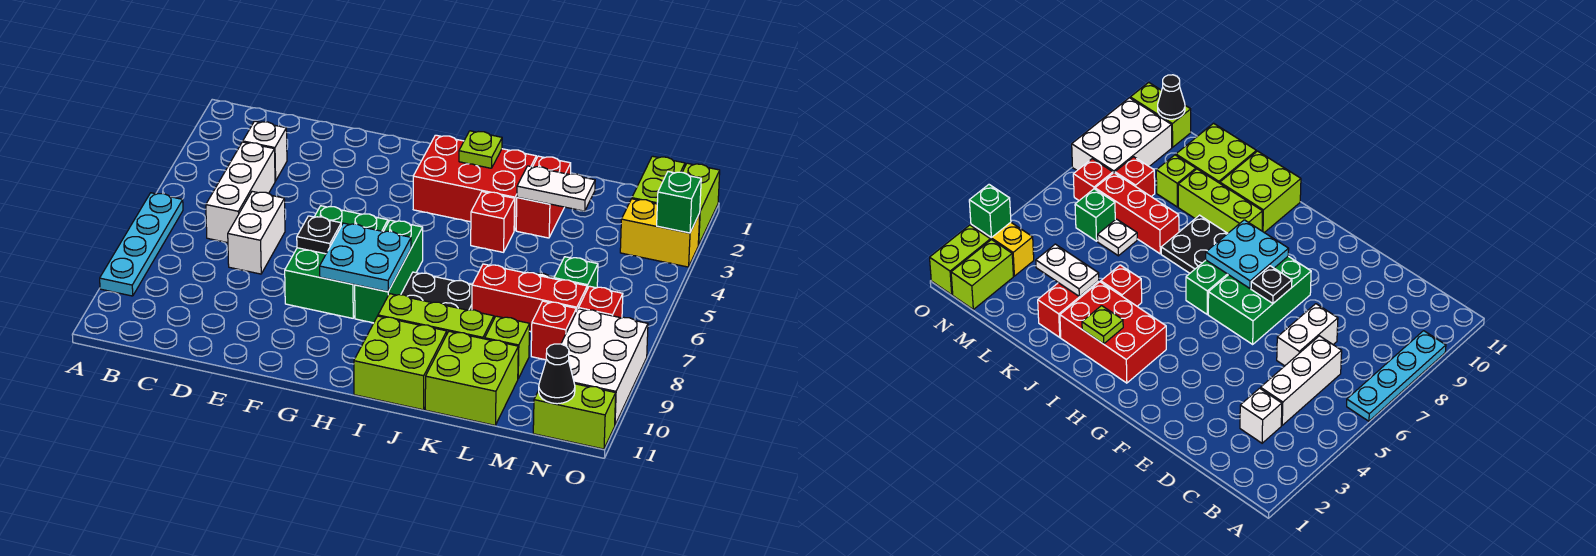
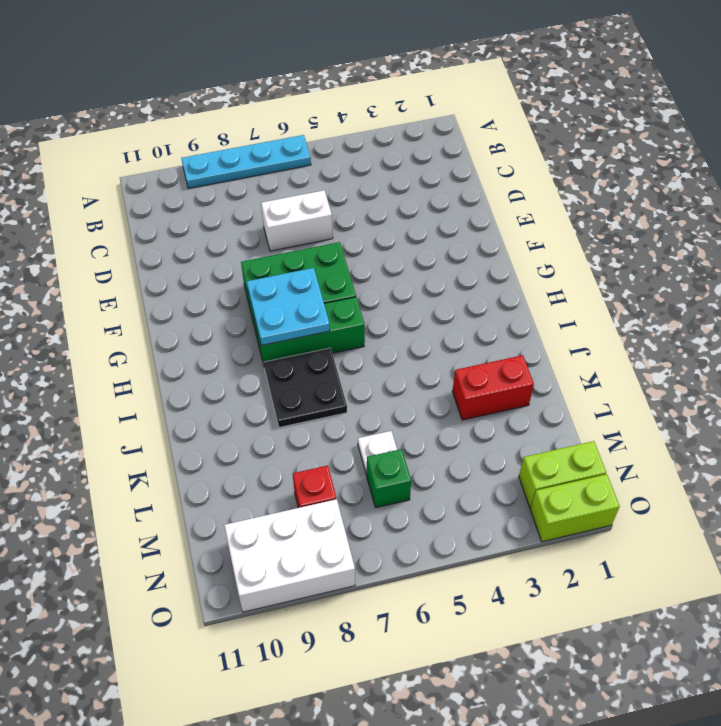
none -> white brick C3 level 1
none -> white brick C4:C6 level 1
none -> red brick H2:J3 level 1
none -> lime brick I9:K9 level 1

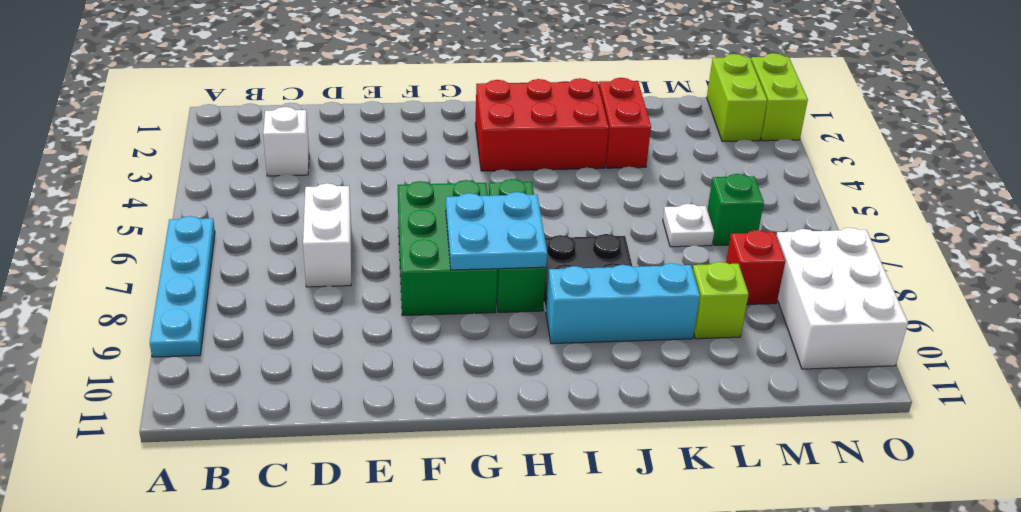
cyan brick I9:K9 level 1 -> lime brick I9:K9 level 1
none -> white brick C4:C6 level 1
none -> lime brick I10:J11 level 1
none -> red brick J4 level 1
none -> red brick K7:M7 level 1

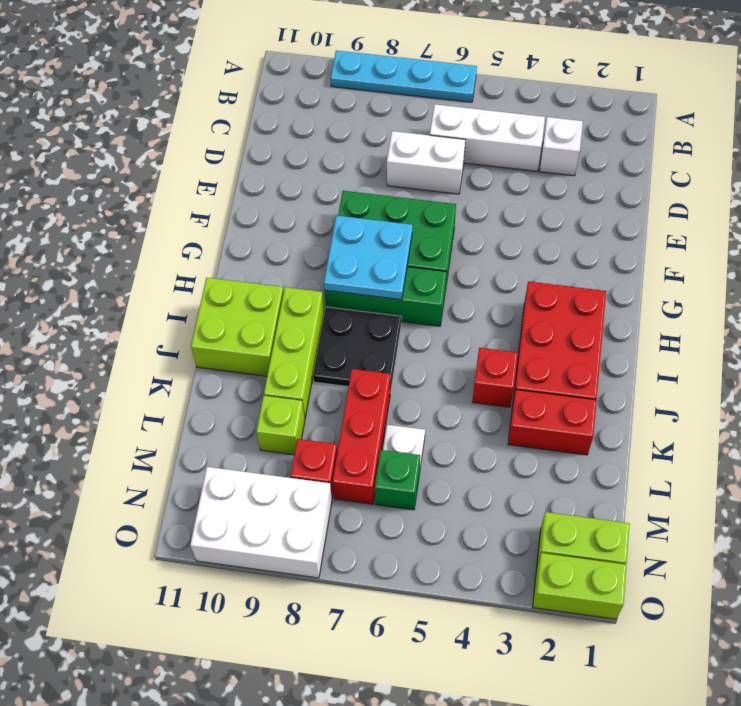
none -> lime brick K10:L11 level 1
none -> yellow brick N3:O3 level 1
none -> red brick N7 level 1
none -> lime brick N11:O11 level 1

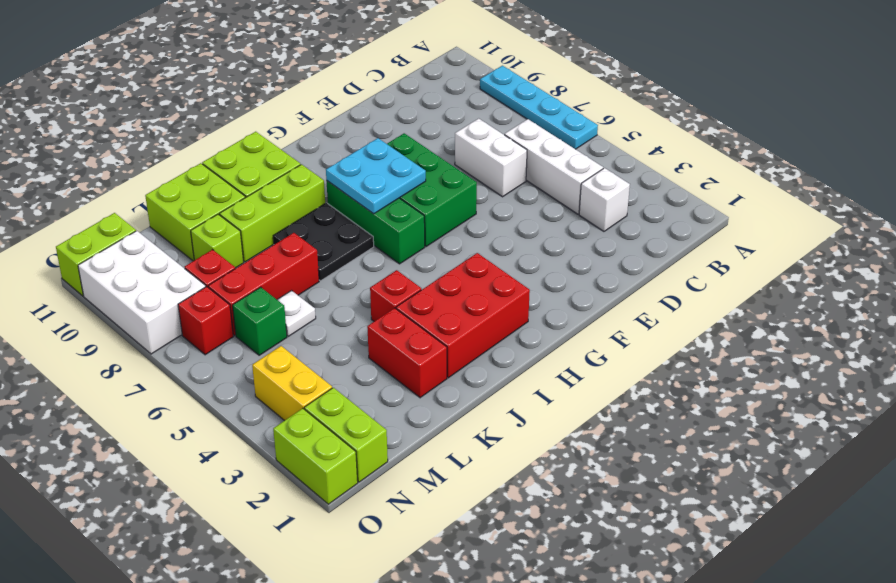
yellow brick N3:N4 level 1 -> yellow brick N3:O3 level 1
none -> black plate F7 level 2
none -> lime plate I2 level 2
none -> white plate K3:L3 level 2
none -> black cone N11 level 2

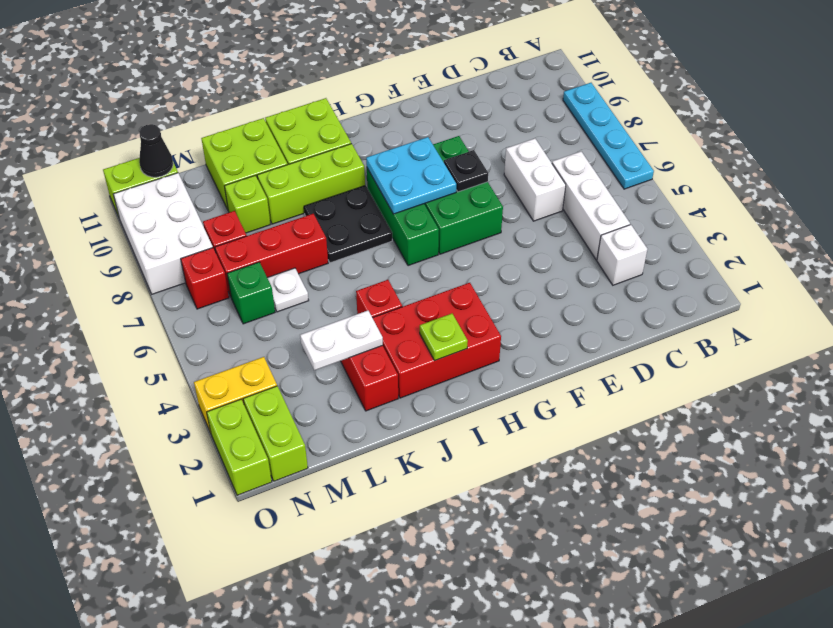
none -> green brick O3 level 2

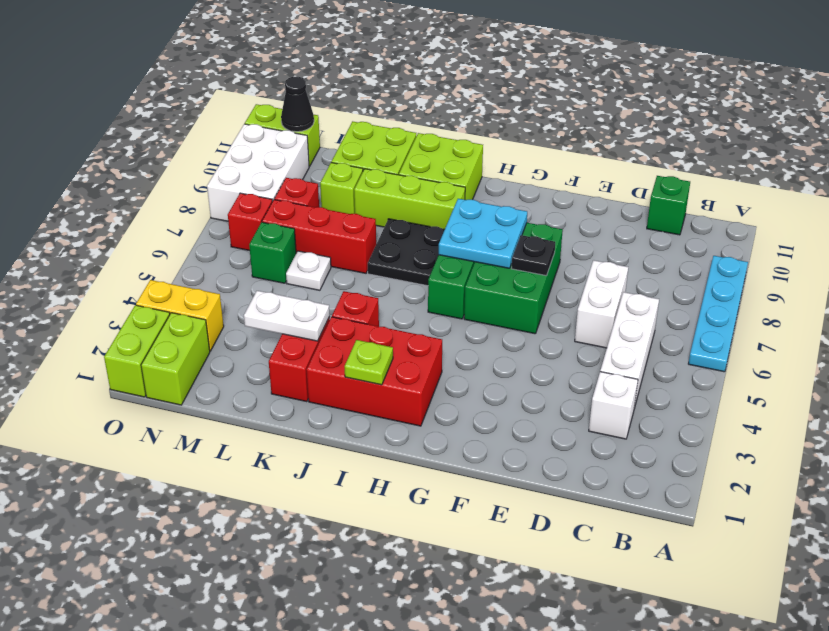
green brick C11 level 1 -> green brick O3 level 2

